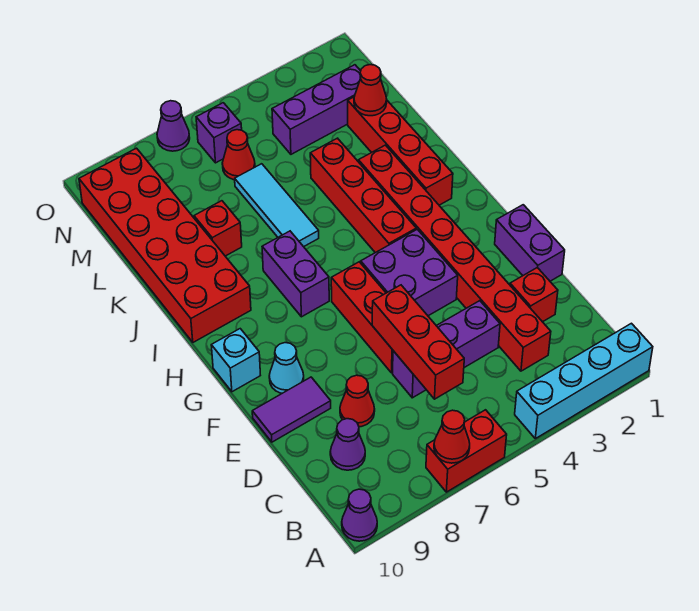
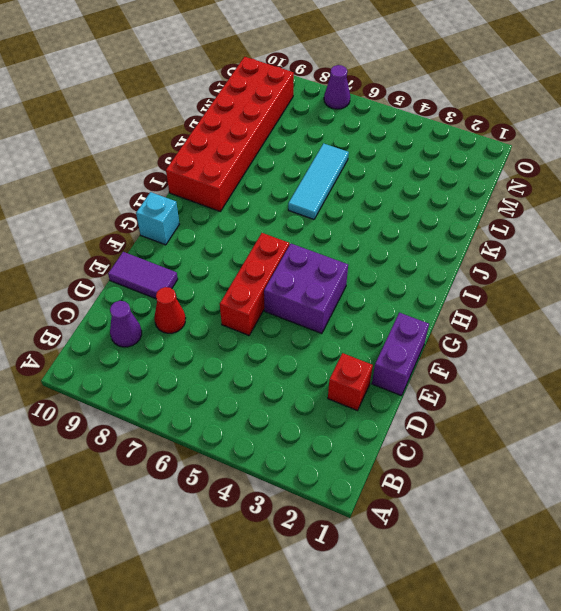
none -> cyan brick A1:A4 level 1
none -> red brick A6:A7 level 1
none -> purple cone A10 level 1

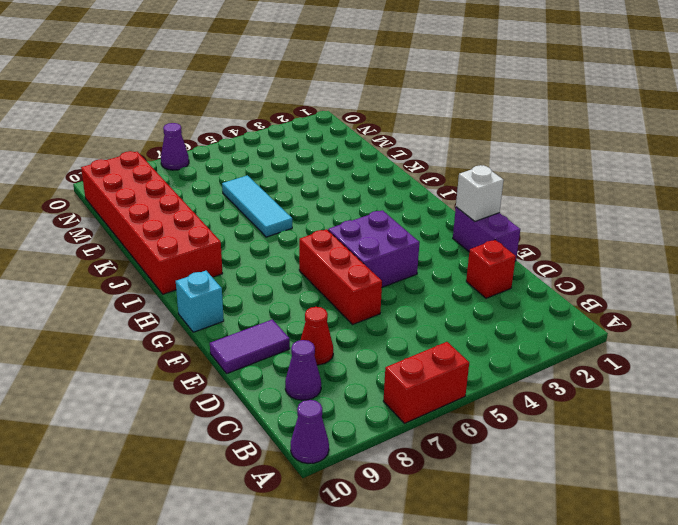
white brick F1 level 2 -> none
none -> cyan brick A1:A4 level 1
none -> red brick C3:J3 level 1
none -> purple brick D4:D6 level 1

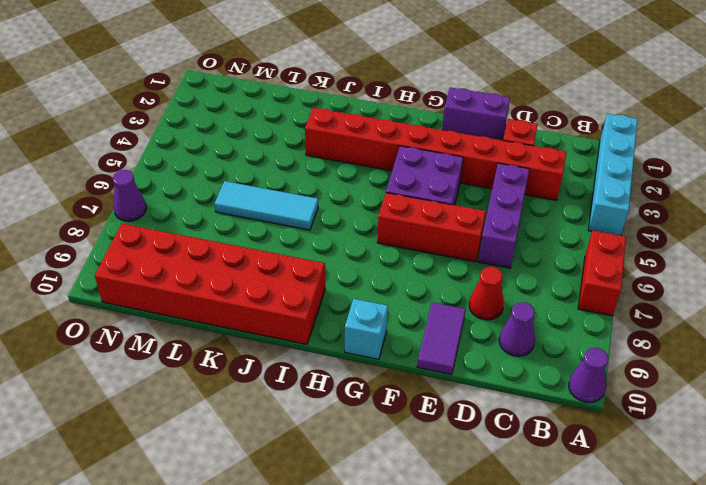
none -> cyan cone F9 level 1
none -> red brick H4:K4 level 1
none -> purple brick H7:I7 level 1

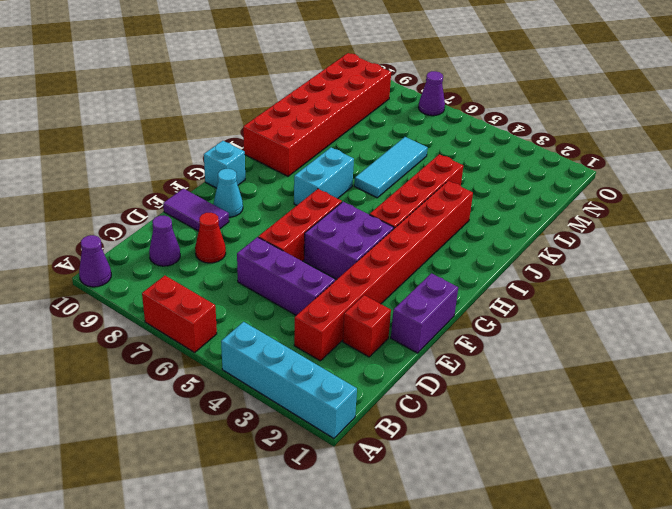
cyan brick H7:I7 level 1 -> purple brick H7:I7 level 1
none -> red brick I2:L2 level 1
none -> red brick K8 level 1
none -> purple brick M2:M4 level 1

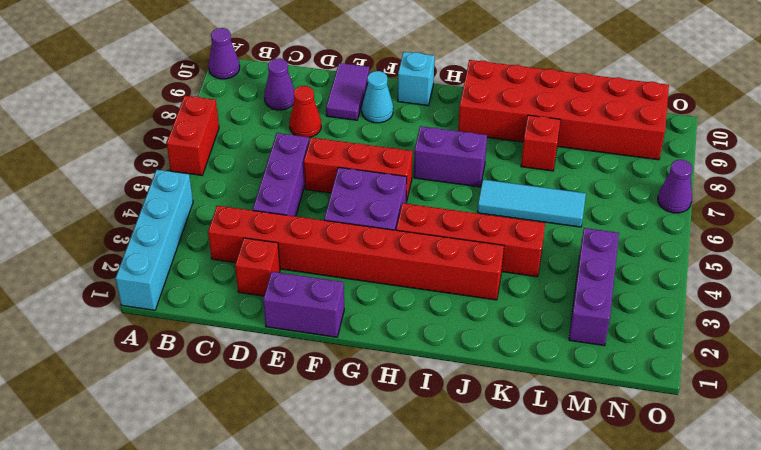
none -> red brick I2:L2 level 1
none -> red cone M6 level 1
none -> purple brick N6 level 1

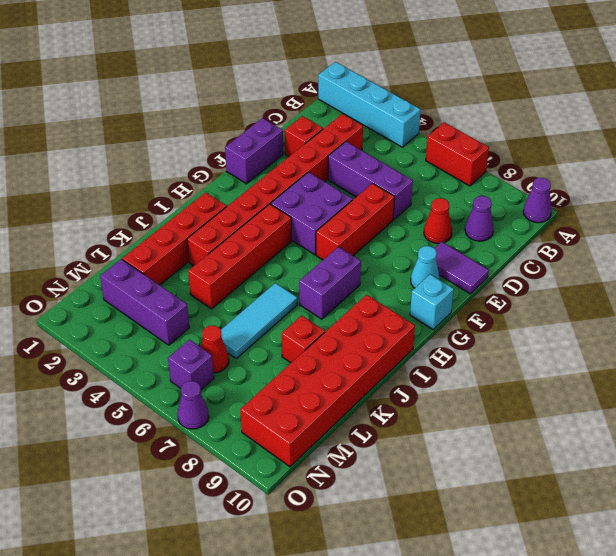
none -> red cone A7 level 2
none -> red brick C6:E6 level 2
none -> red cone L2 level 2

